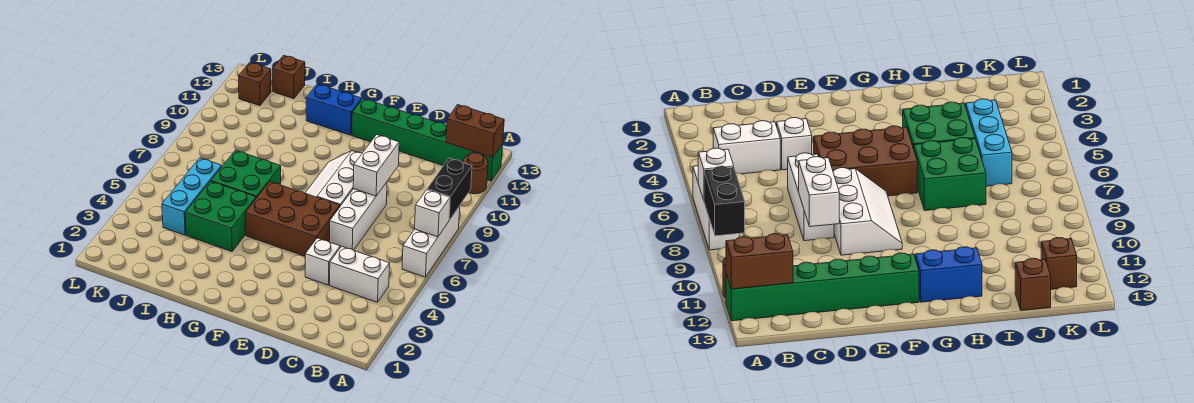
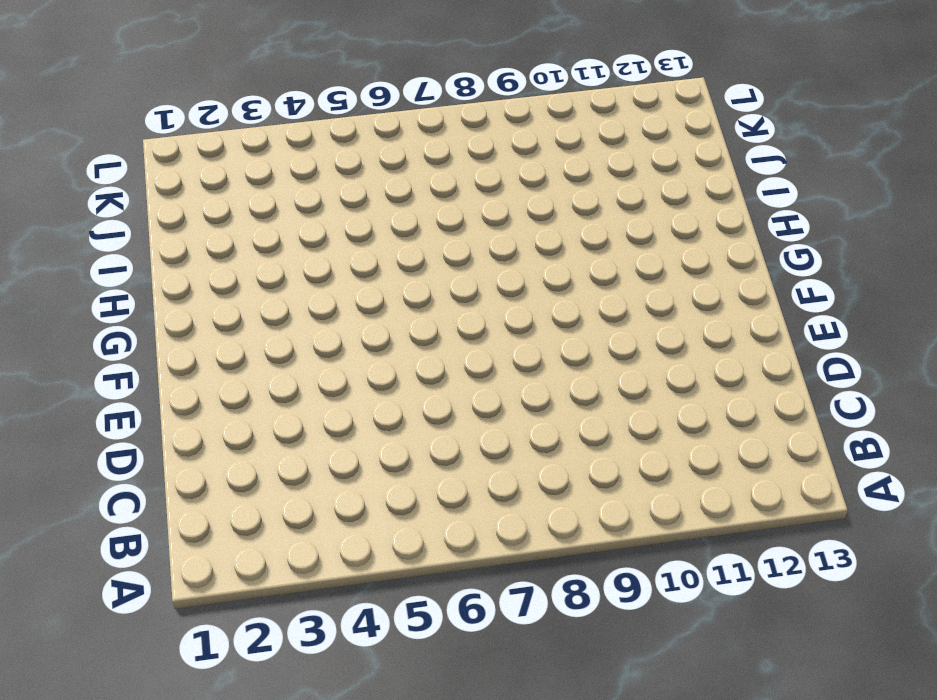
none -> white brick A6:A8 level 1
none -> brown round brick A11 level 1
none -> green brick A12:F12 level 1

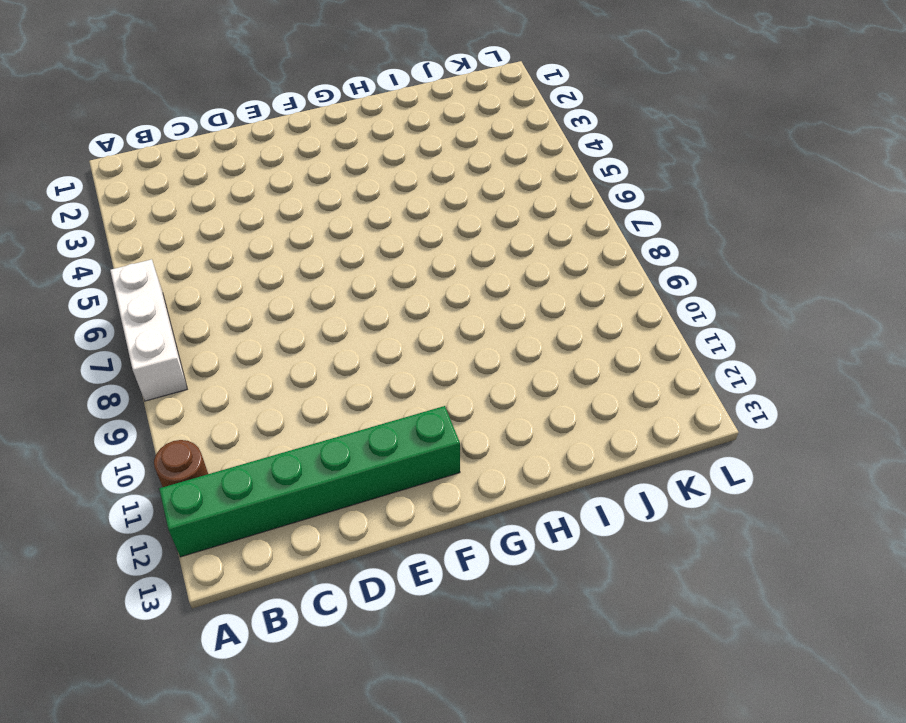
none -> white brick B4:C4 level 1
none -> white brick D4 level 1
none -> white brick D6:D8 level 1

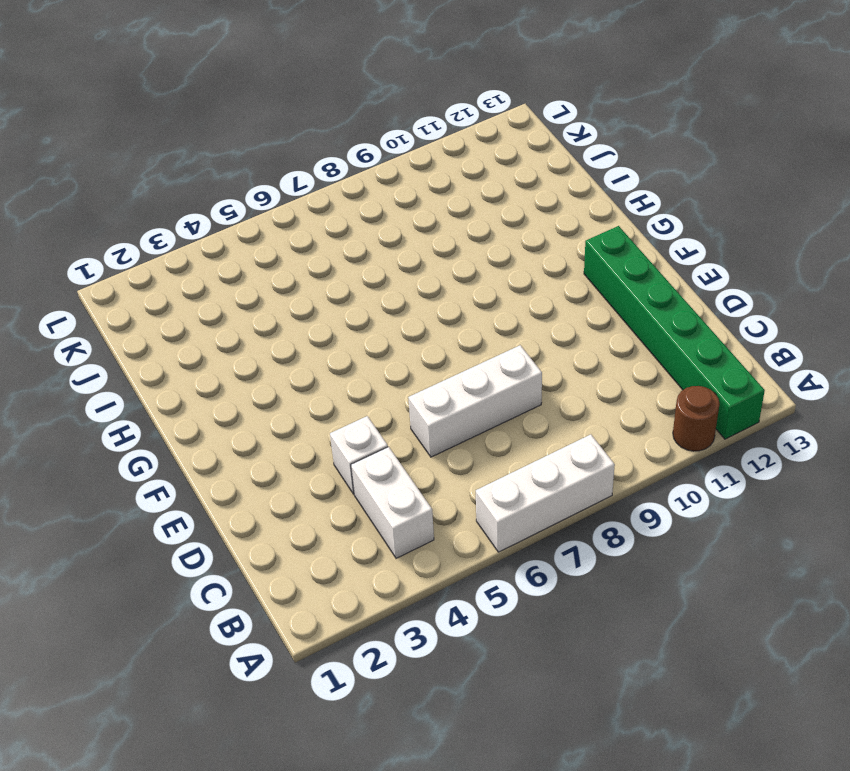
none -> brown brick E5:G6 level 1
none -> white slope E7:F9 level 1 top E
none -> blue brick G12:H12 level 1

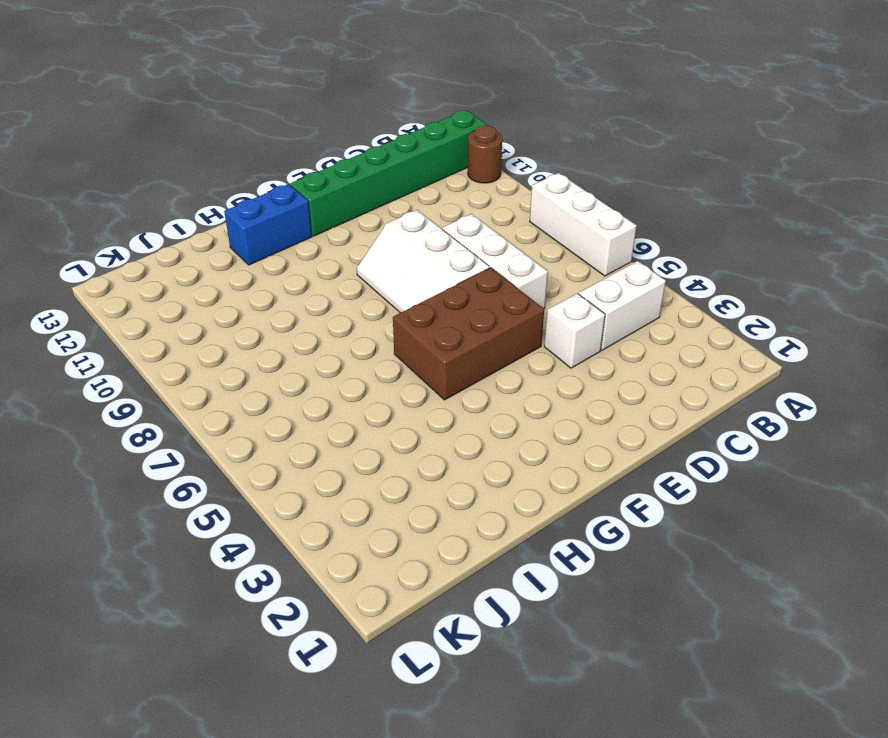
none -> green brick H4:I5 level 1
none -> green brick H6:I7 level 1
none -> cyan brick J4:J6 level 1

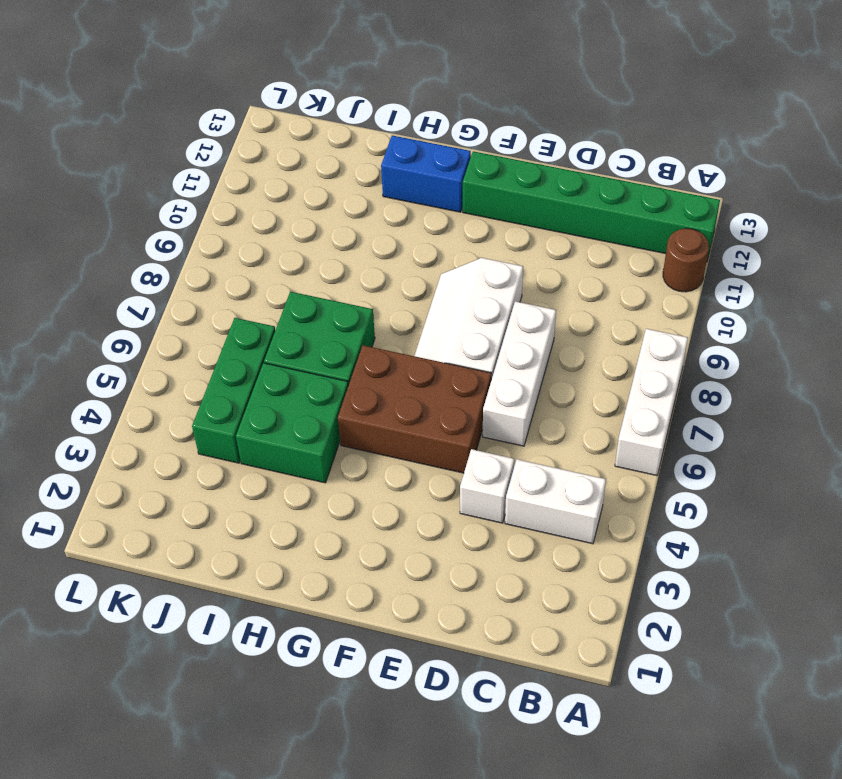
green brick J4:J6 level 1 -> cyan brick J4:J6 level 1
none -> brown brick J13 level 1
none -> brown brick K12 level 1
none -> white brick A7 level 2

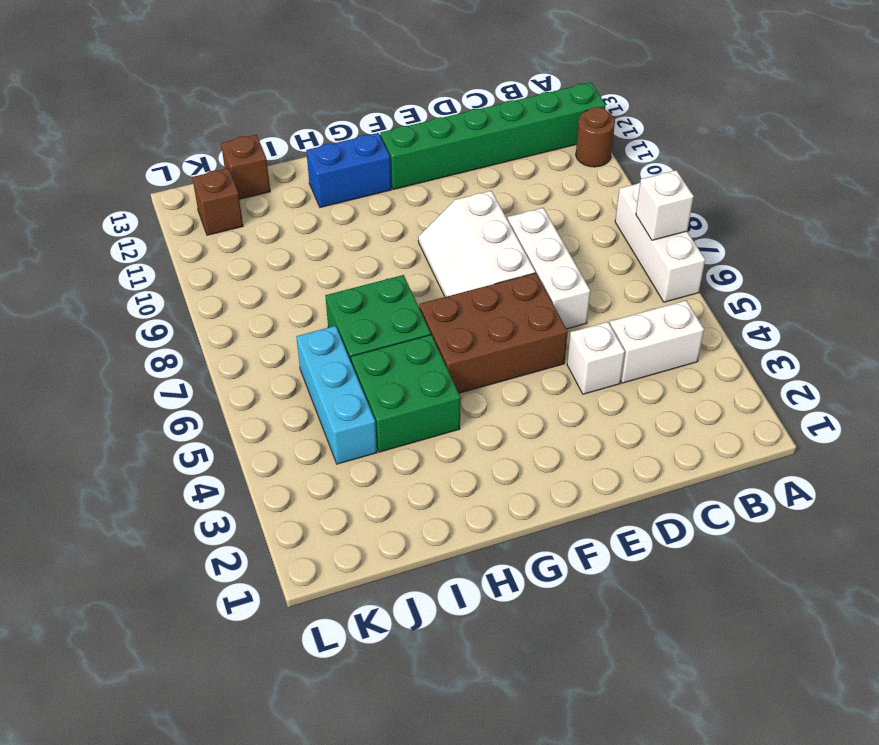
none -> black brick A8:A9 level 2
none -> brown brick A12:B12 level 2
none -> white brick D8:D9 level 2

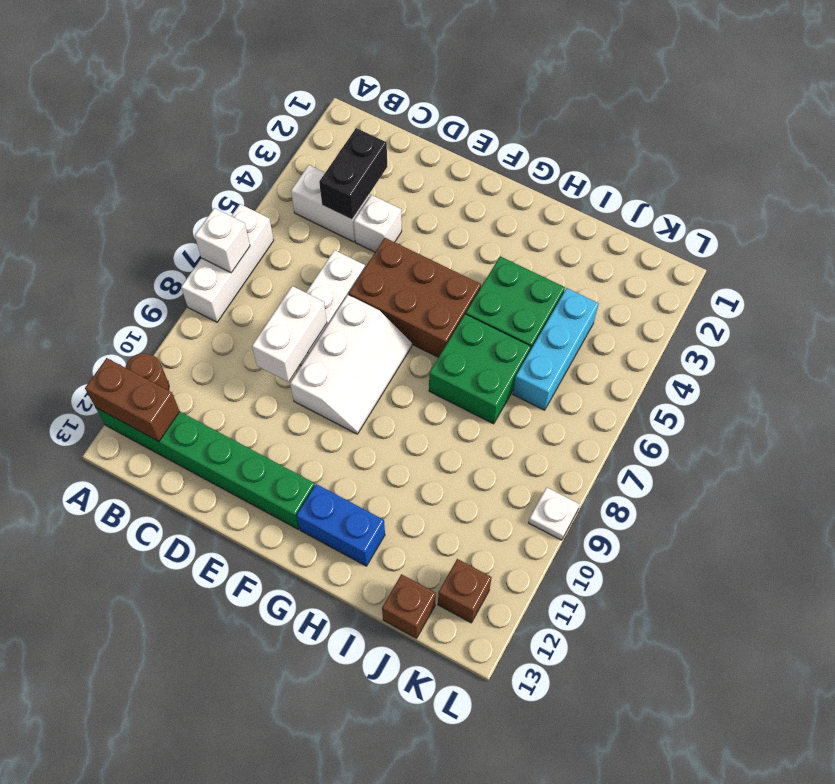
black brick C3:C4 level 2 -> black brick A8:A9 level 2
white plate L9 level 1 -> none

